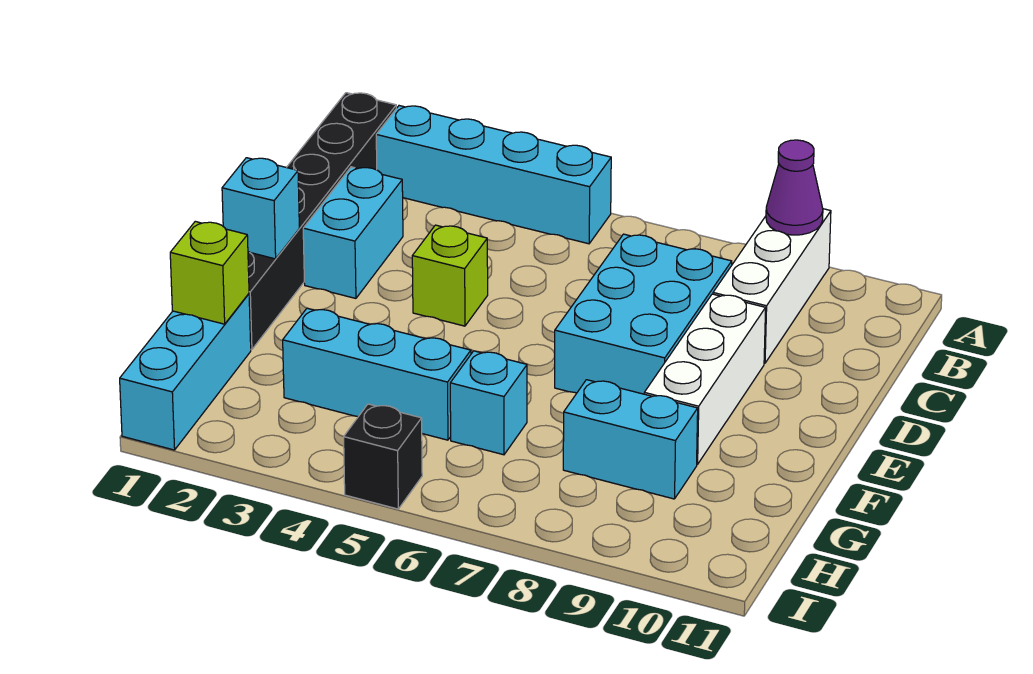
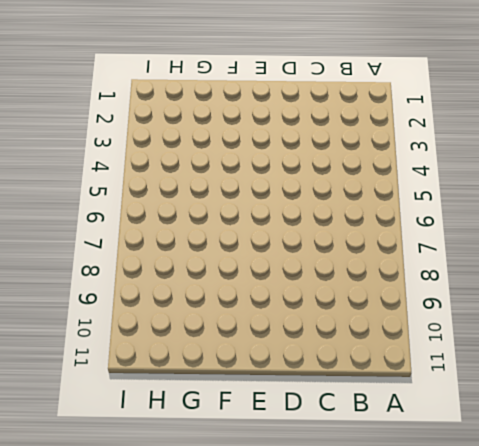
none -> black brick A1:F1 level 1
none -> cyan brick A2:A5 level 1
none -> white brick A9:C9 level 1

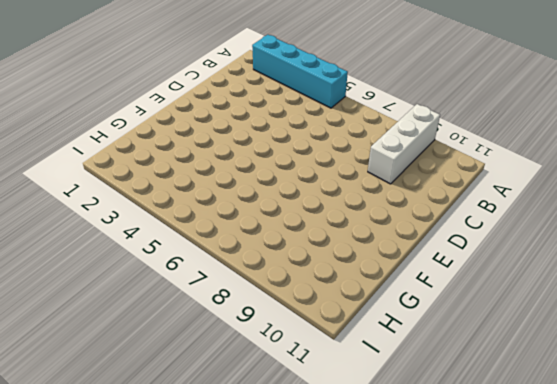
none -> black brick A1:F1 level 1
none -> cyan brick C2:D2 level 1
none -> cyan brick C7:E8 level 1

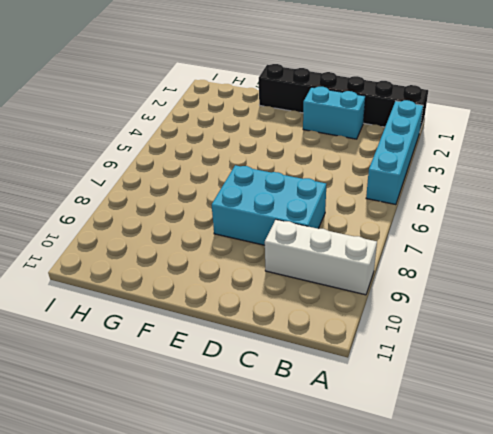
none -> lime brick D4 level 1
none -> white brick D9:F9 level 1
none -> cyan brick G1:I1 level 1

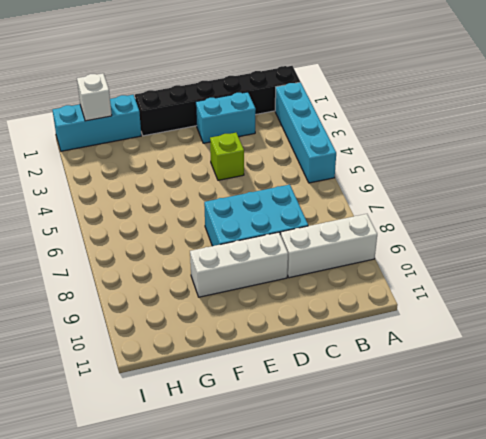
white brick H1 level 2 -> none
none -> cyan brick G3:G5 level 1
none -> cyan brick G6 level 1
none -> cyan brick G8:G9 level 1

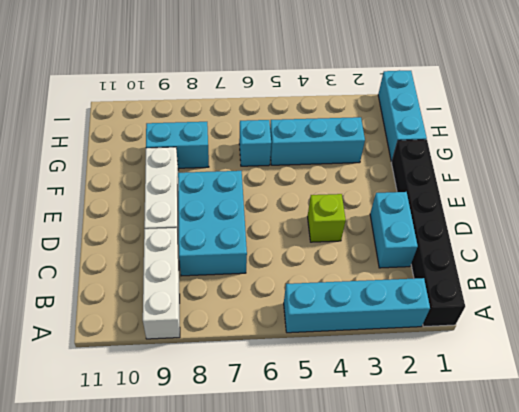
none -> black brick I5 level 1
none -> purple cone A9 level 2
none -> cyan brick E1 level 2

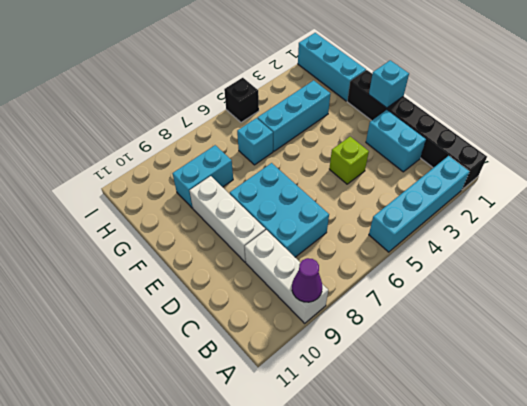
none -> lime brick G1 level 2

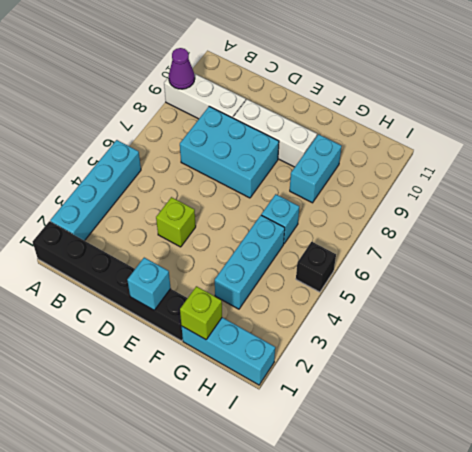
none -> cyan brick C2:D2 level 1

